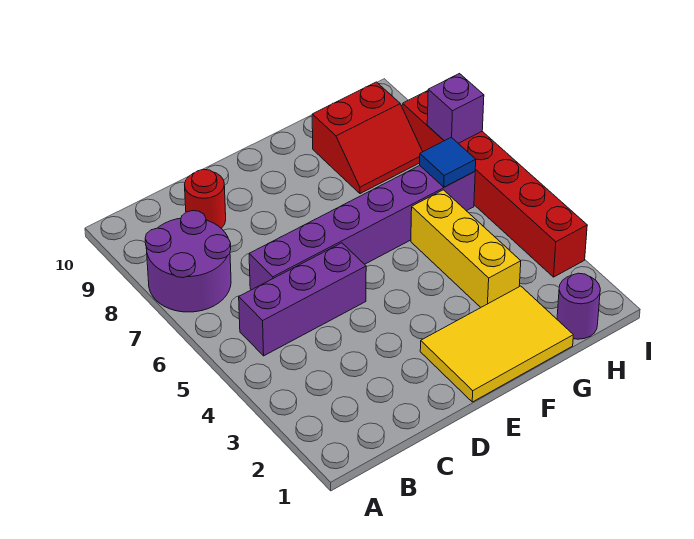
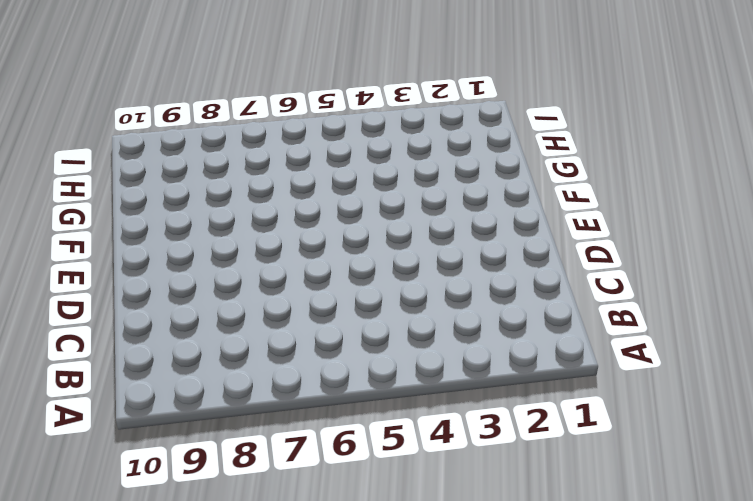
none -> purple round brick A7:B8 level 1
none -> purple brick B5:D5 level 1

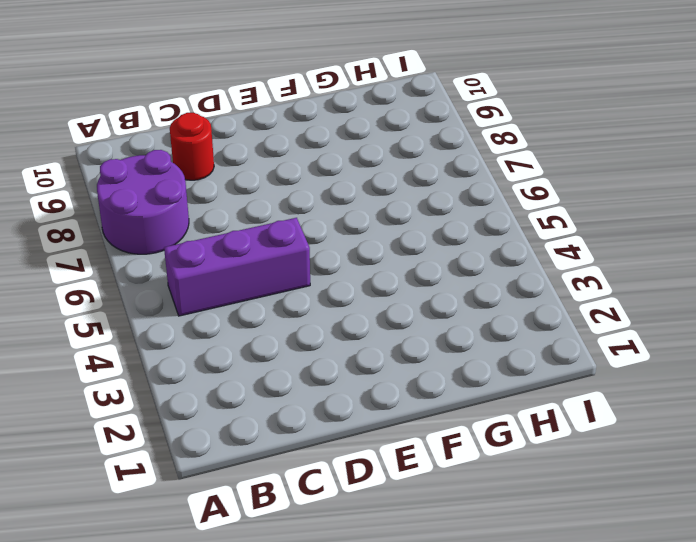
none -> purple brick C6:H6 level 1
none -> yellow tile E1:G2 level 1

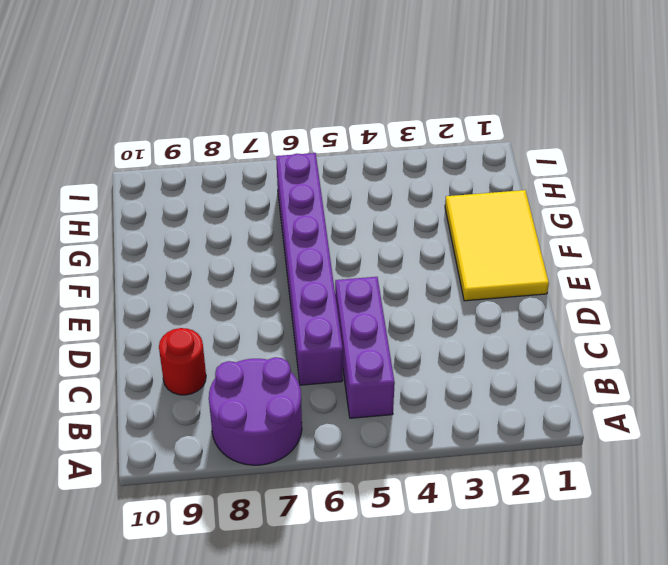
none -> yellow brick G3:G5 level 1
none -> red slope G8:H9 level 1 top 9

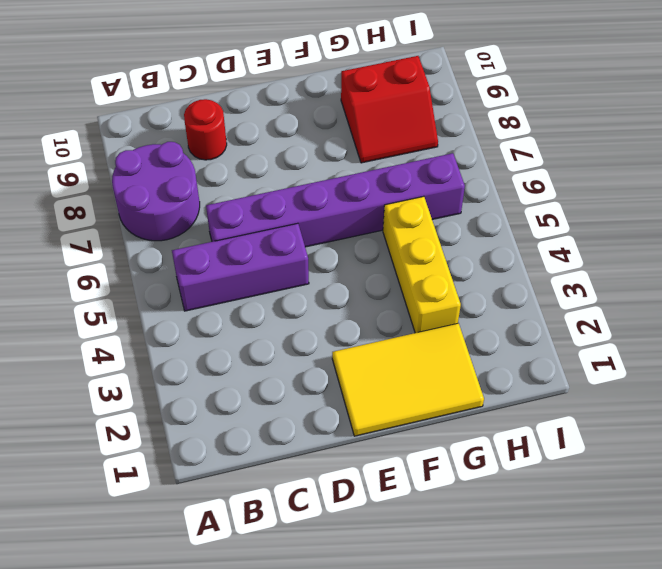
none -> purple round brick H1 level 1
none -> red brick I3:I8 level 1

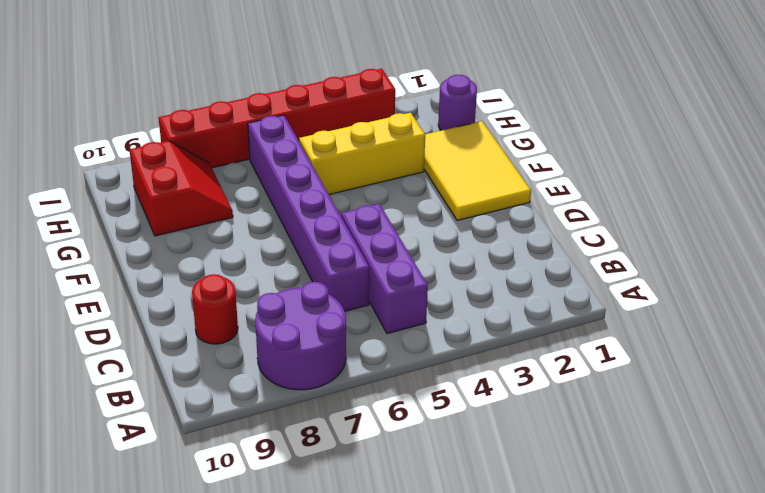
none -> blue tile H6 level 2
none -> purple brick I7 level 2

